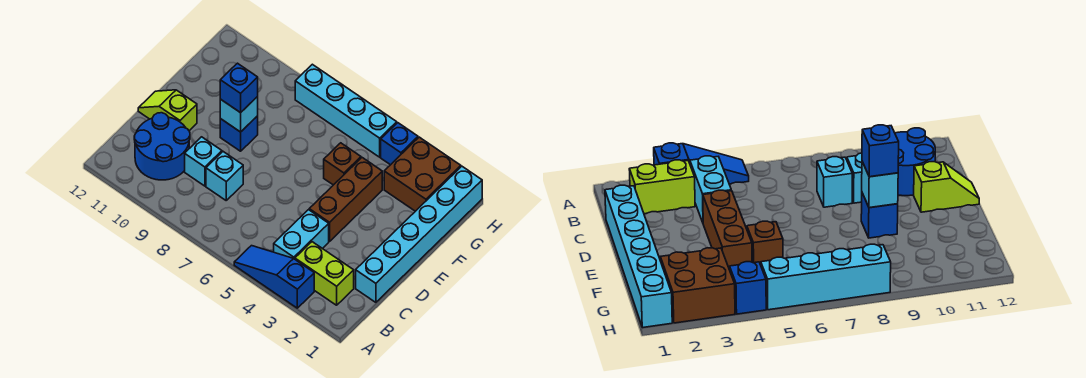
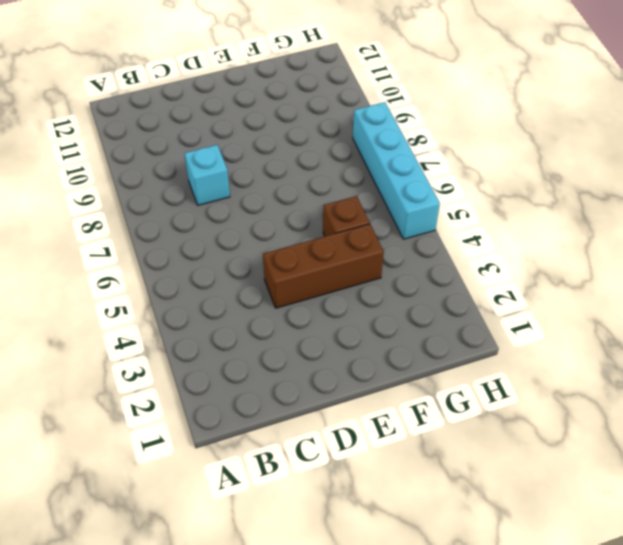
none -> blue slope A3:A5 level 1 top 3
none -> lime brick B2:B3 level 1
none -> cyan brick B4:C4 level 1

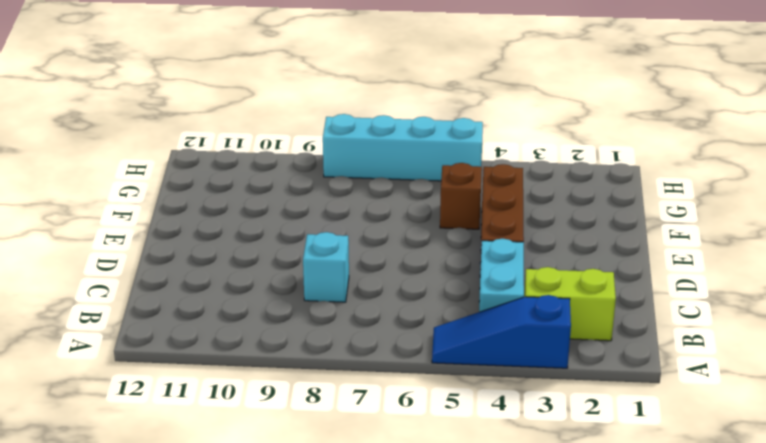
none -> blue round brick B10:C11 level 1
none -> cyan brick C1:H1 level 1
none -> cyan brick C9 level 1

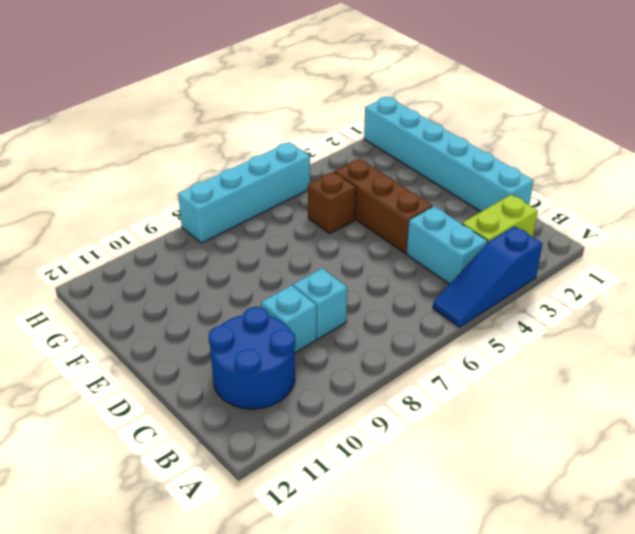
none -> lime slope D11:D12 level 1 top 11
none -> blue brick E9 level 1
none -> brown brick G2:H3 level 1

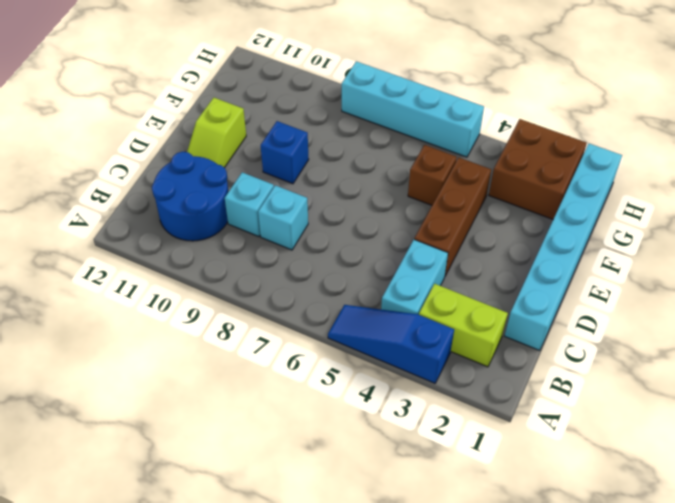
lime slope D11:E11 level 1 top E -> lime slope D11:D12 level 1 top 11
none -> blue brick H4 level 1
none -> cyan brick E9 level 2
none -> blue brick E9 level 3

